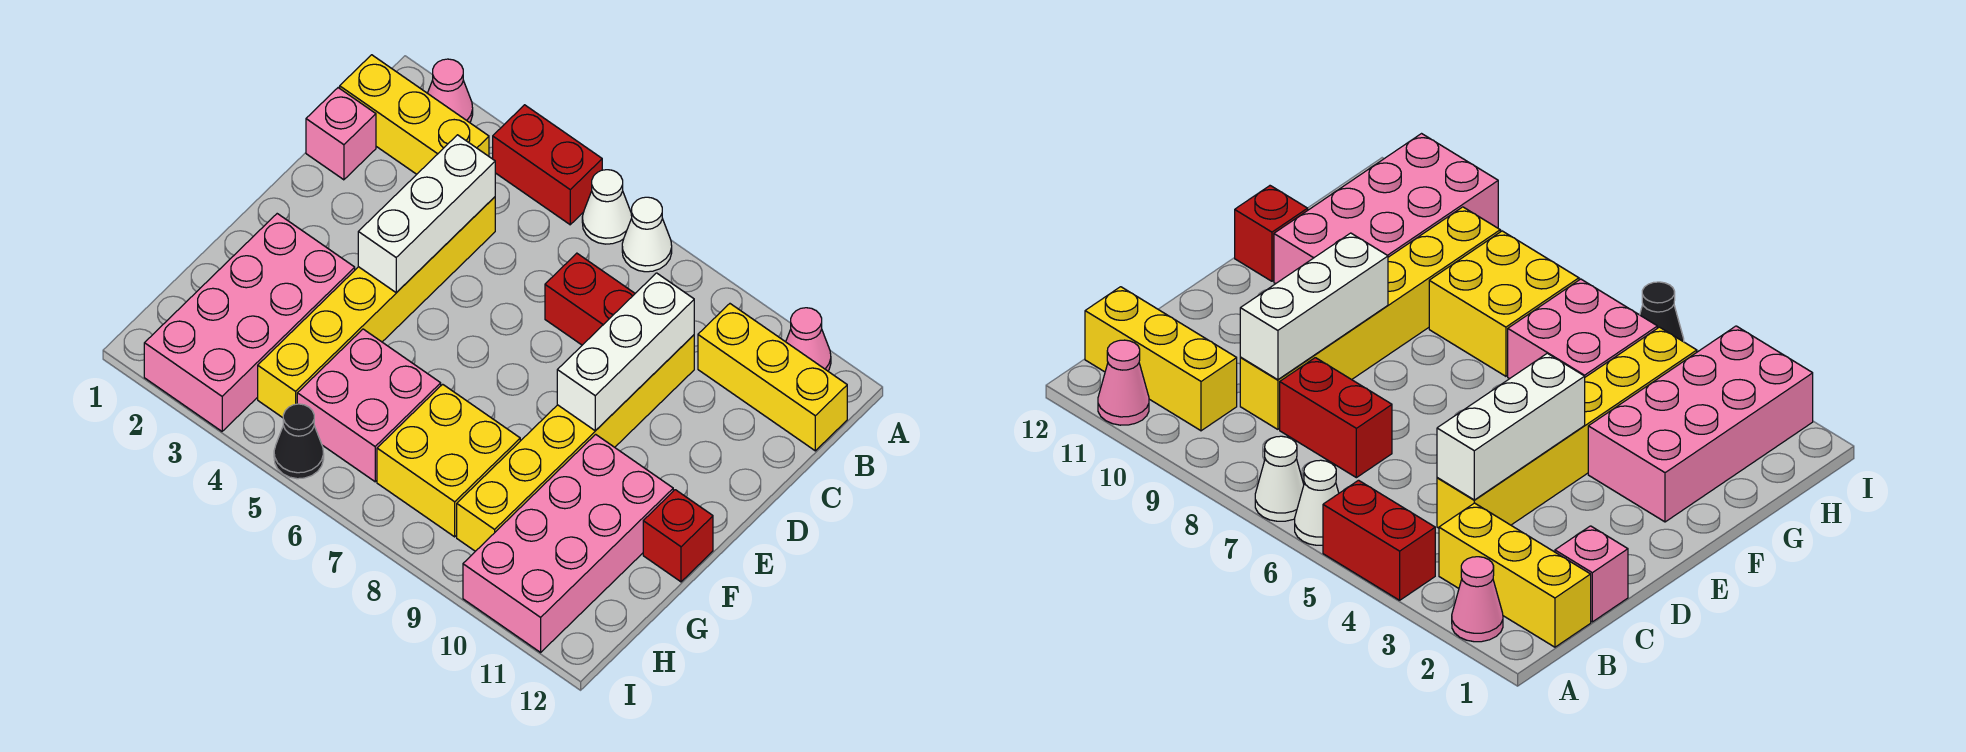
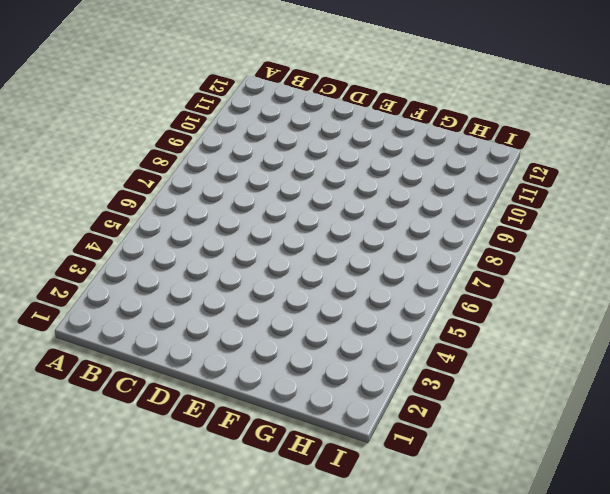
none -> pink cone A2 level 1
none -> red brick A4:A5 level 1
none -> white cone A6 level 1

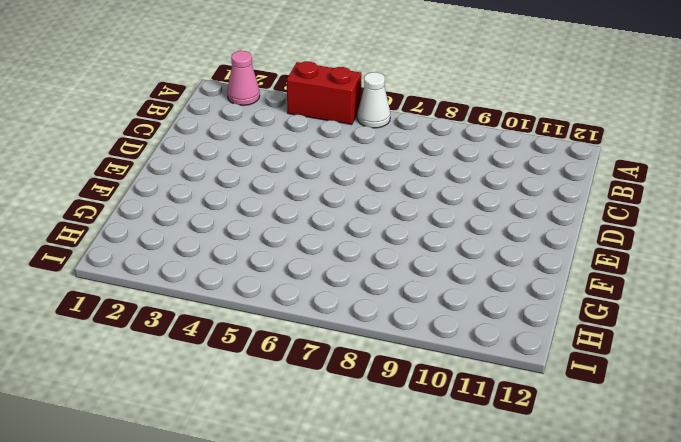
none -> white cone A7 level 1
none -> pink cone A11 level 1
none -> yellow brick B1:B3 level 1

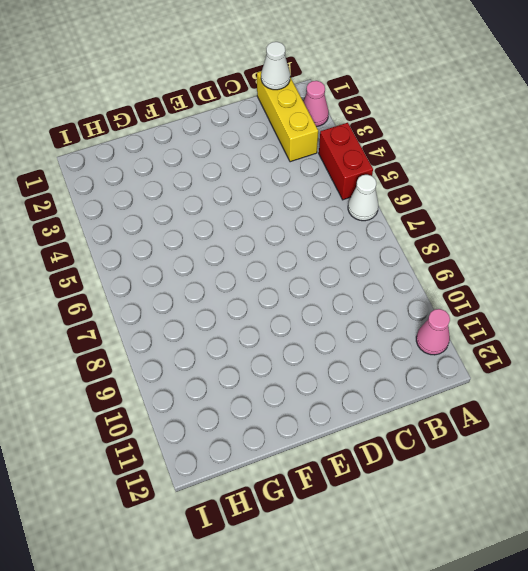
white cone B1 level 2 -> white cone A7 level 1
none -> yellow brick B10:B12 level 1
none -> pink brick C1 level 1
none -> yellow brick C4:H4 level 1

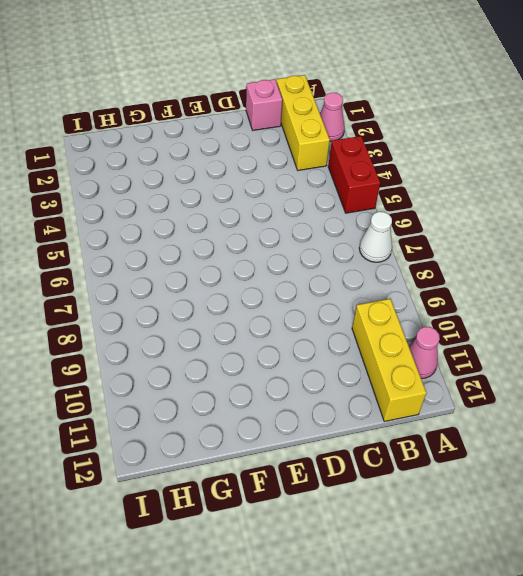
none -> white cone A6 level 1
none -> yellow brick C4:H4 level 1
none -> red brick C7:C8 level 1

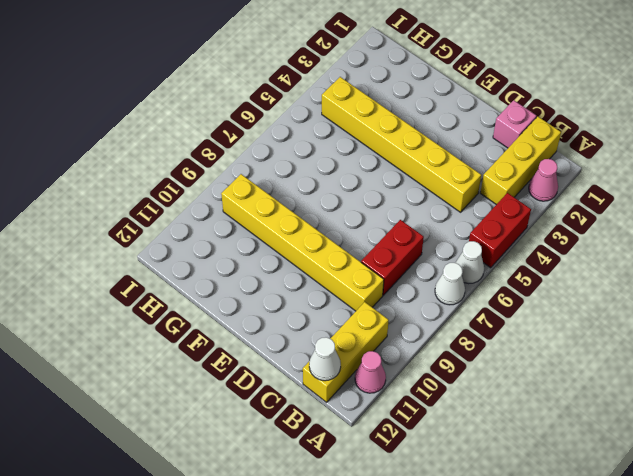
white cone B12 level 2 -> none
none -> pink brick F2:I3 level 1
none -> pink brick F10:I11 level 1
none -> red brick F12 level 1

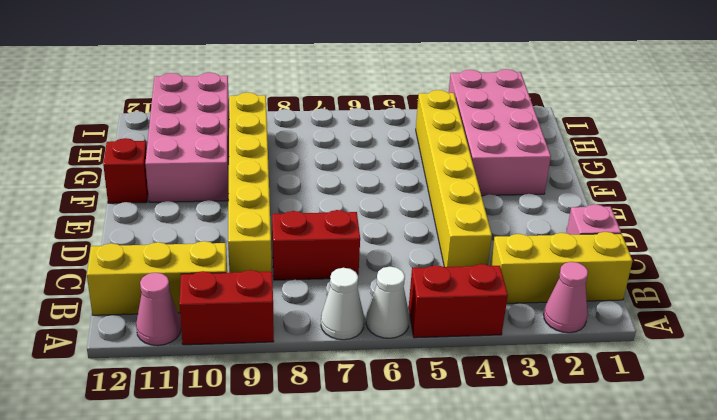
red brick A9:A10 level 1 -> none
none -> pink brick G5:H6 level 1
none -> yellow brick G7:H8 level 1
none -> black cone I5 level 1

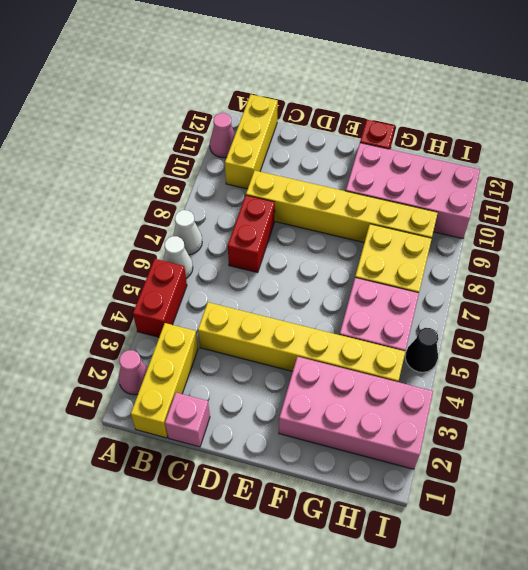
none -> white brick C4:E4 level 2
none -> white brick C9:E9 level 2

